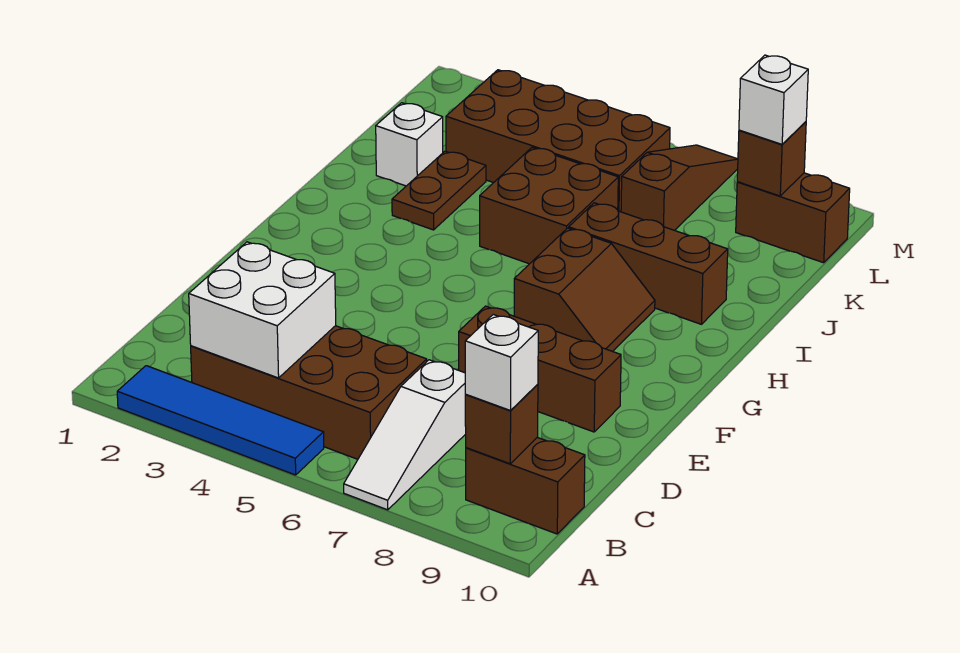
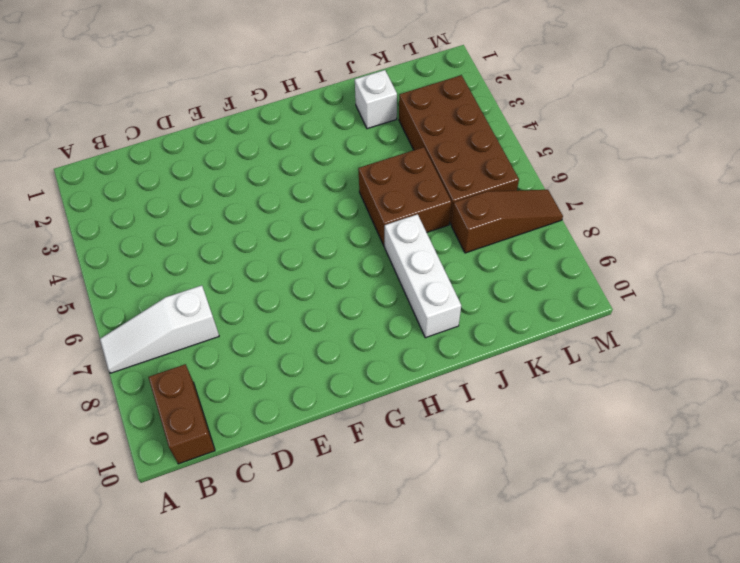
white brick I7:I9 level 1 -> brown brick I7:I9 level 1
none -> blue tile A2:A5 level 1
none -> brown brick B3:C6 level 1
none -> brown brick E7:E9 level 1

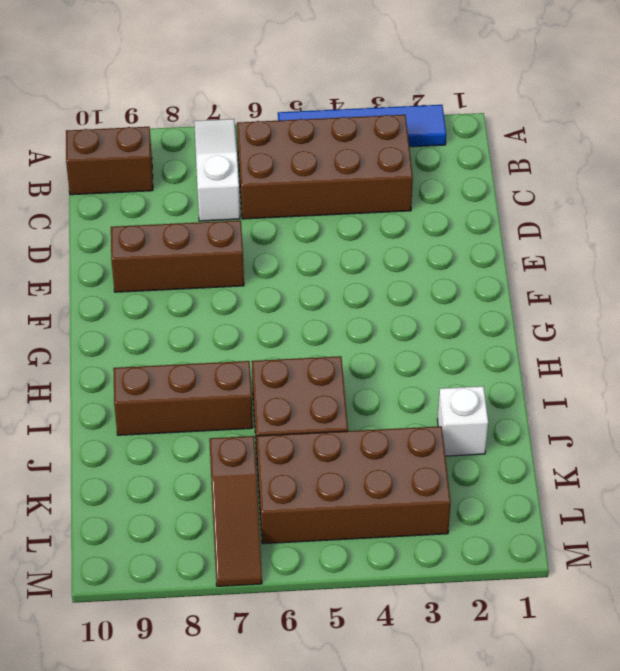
none -> brown slope G7:H8 level 1 top 7
none -> brown plate I3:J3 level 1
none -> brown brick L9:L10 level 1

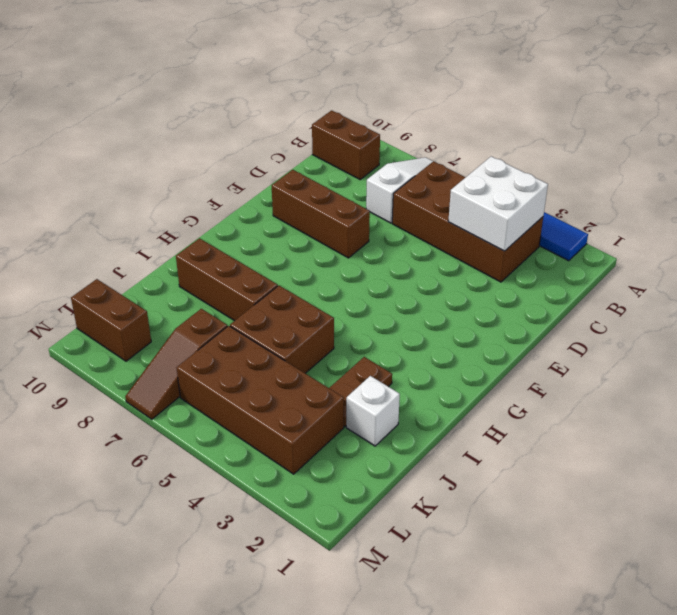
none -> brown slope G7:H8 level 1 top 7
none -> brown brick B9 level 2
none -> brown brick L9 level 2

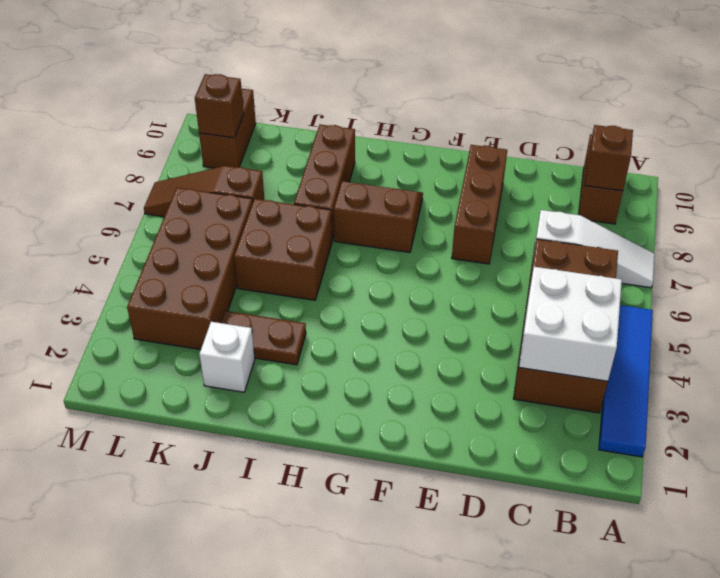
none -> white brick B9 level 3
none -> white brick L9 level 3

